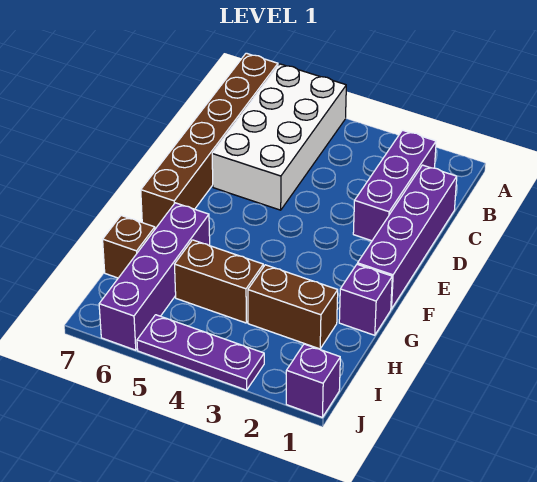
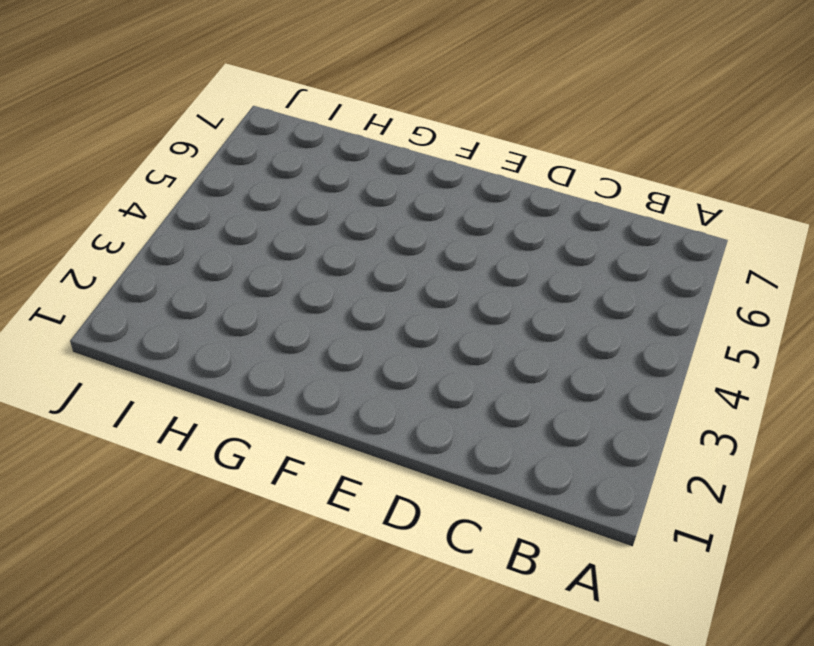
none -> white brick A5:D6 level 1
none -> brown brick A7:F7 level 1

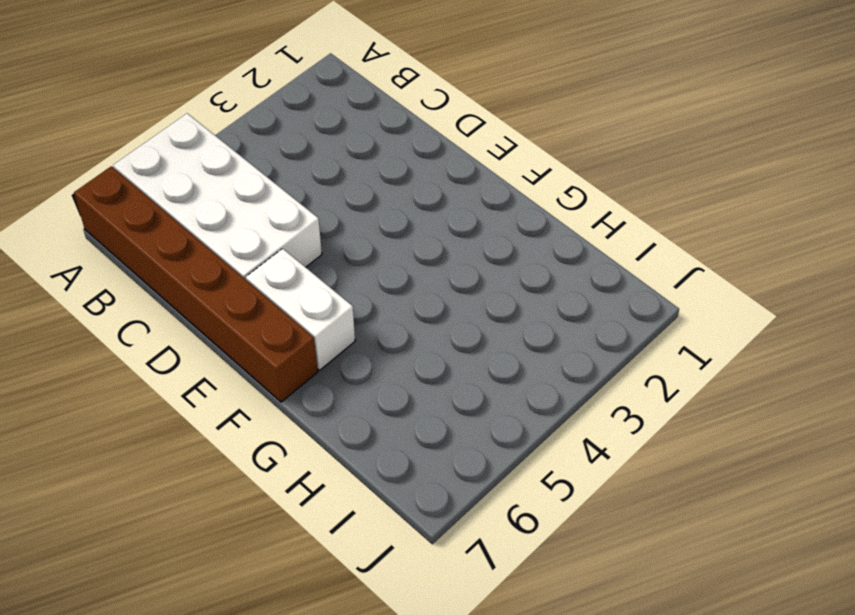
white brick E6:F6 level 1 -> none
none -> purple brick B2:D2 level 1
none -> purple brick C1:F1 level 1

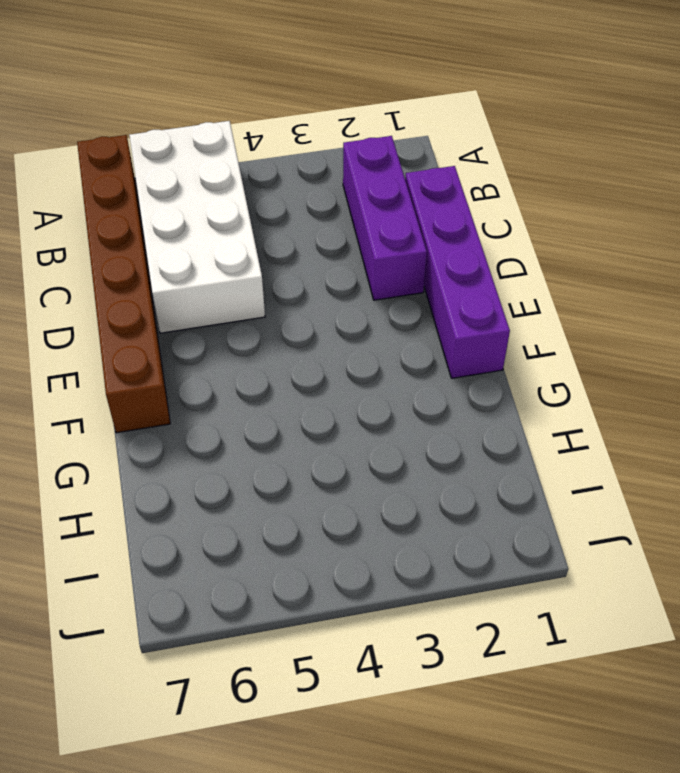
none -> purple brick G1 level 1
none -> purple brick G6:J6 level 1

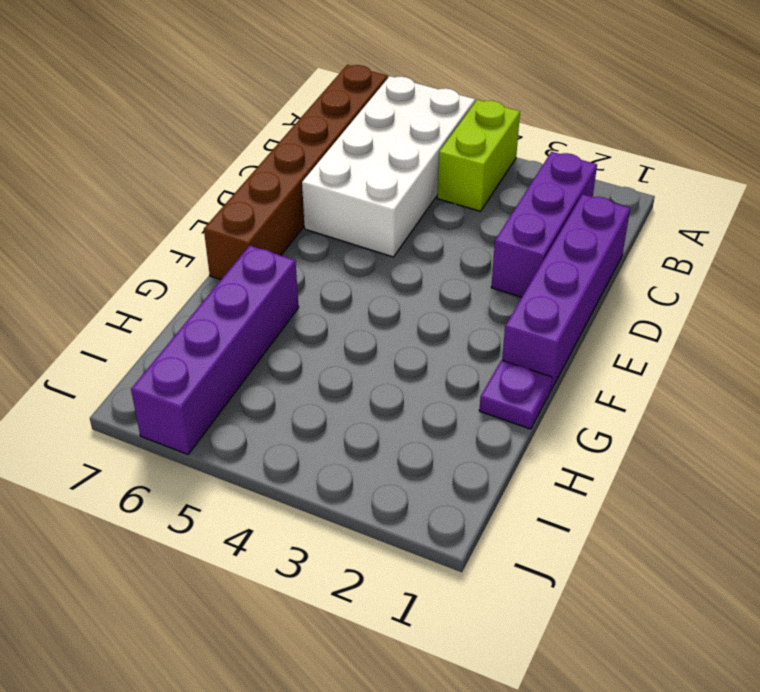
lime brick A4:B4 level 1 -> none
purple plate G1 level 1 -> purple brick G1 level 1
none -> brown brick H2:H3 level 1
none -> brown brick H4:H5 level 1

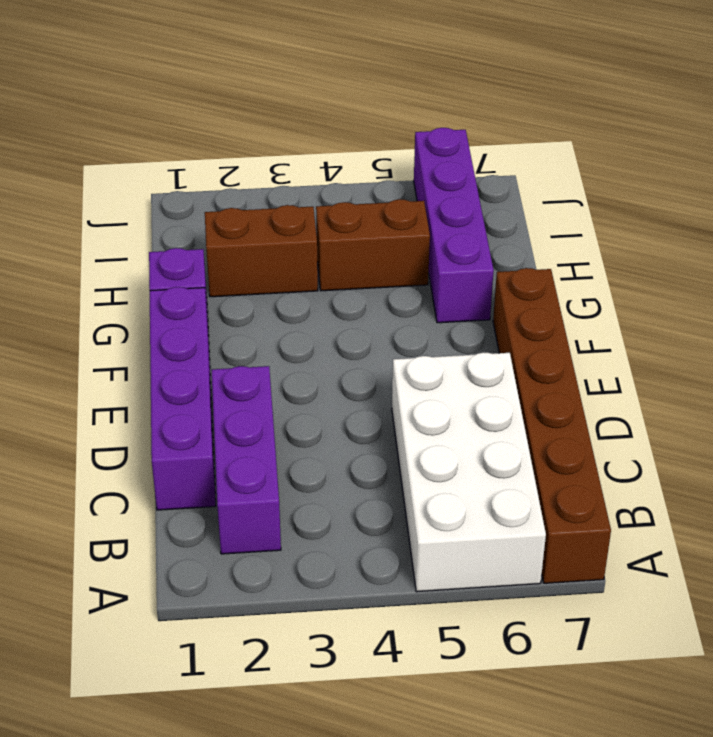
none -> brown brick H7 level 1
none -> purple brick J1 level 1

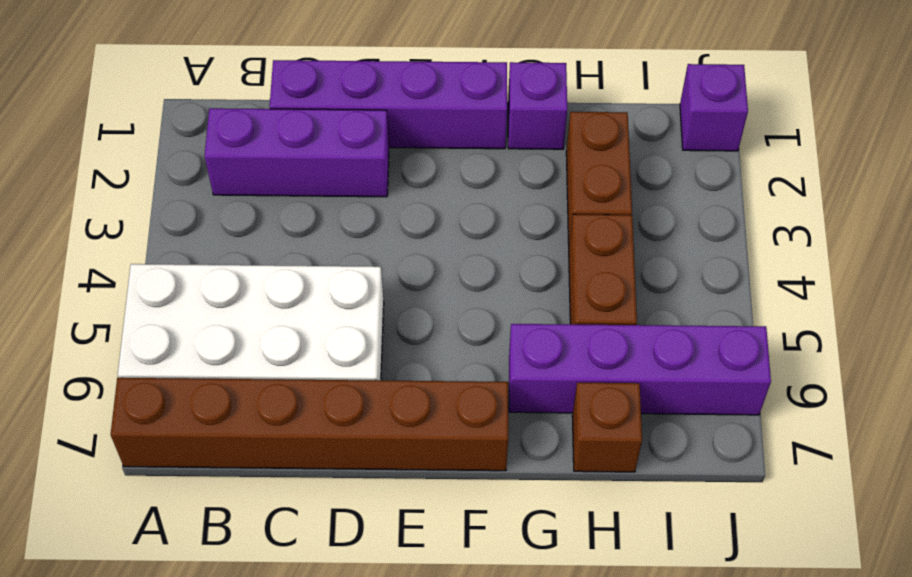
none -> purple plate J3:J5 level 1

